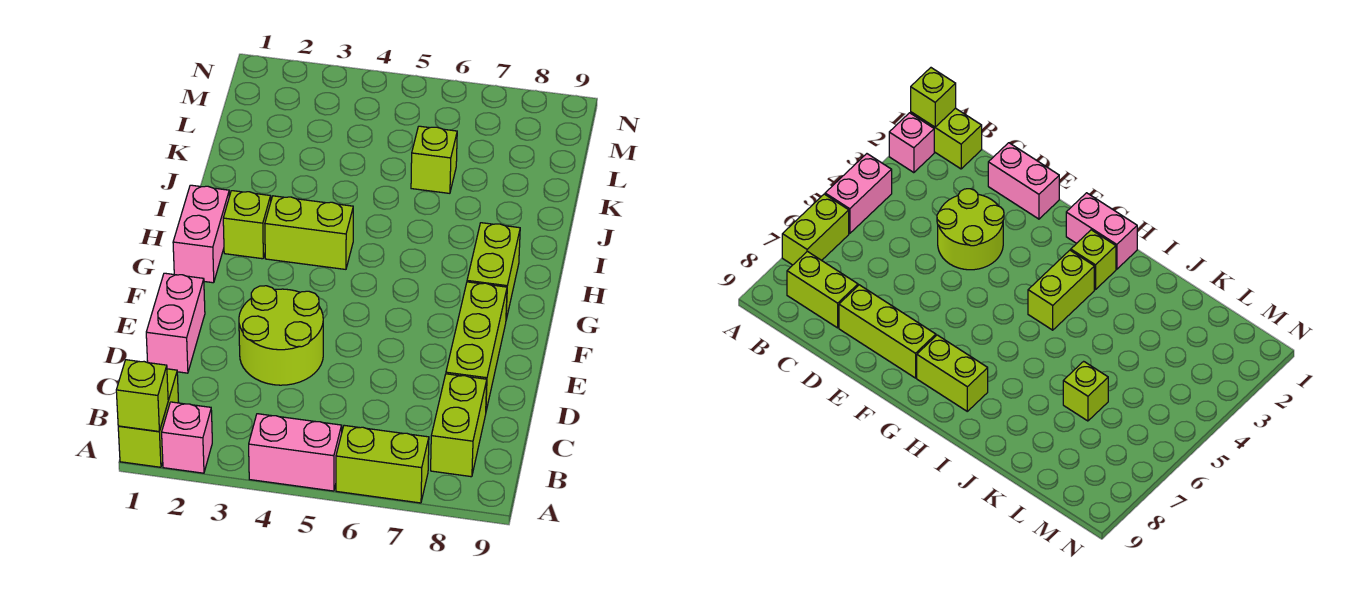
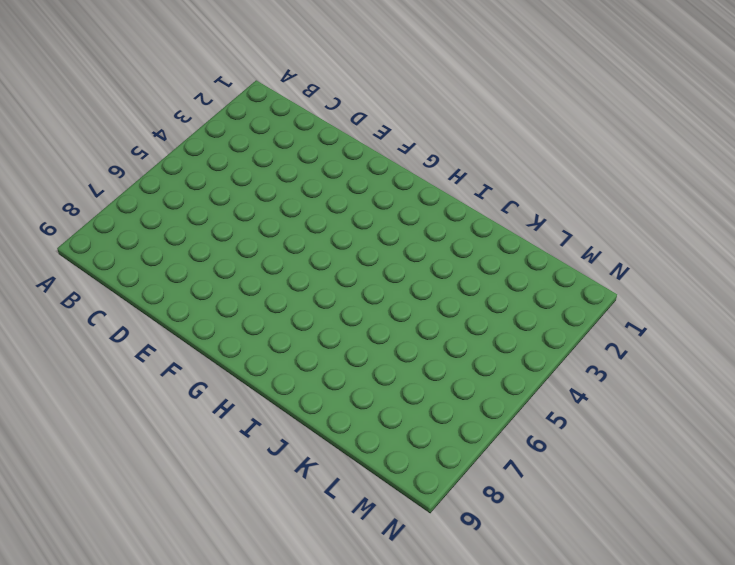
none -> lime brick A1:B1 level 1
none -> pink brick A2 level 1
none -> pink brick A4:A5 level 1

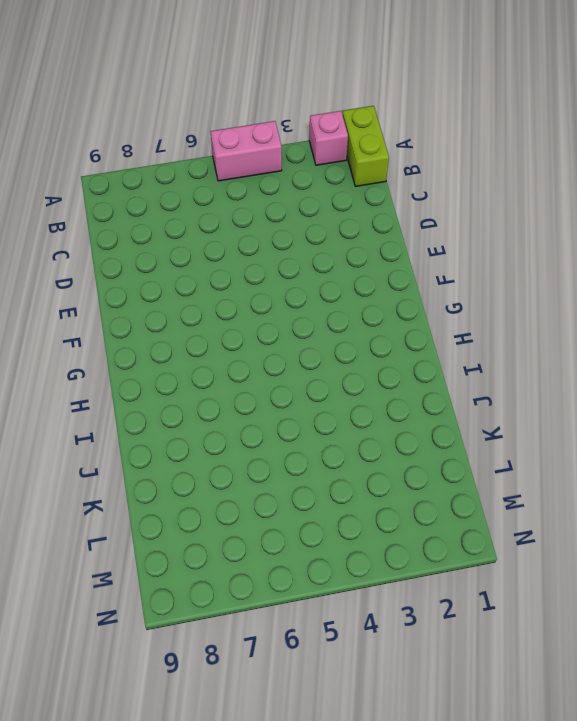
none -> lime brick A6:A7 level 1
none -> lime brick B8:C8 level 1
none -> pink brick D1:E1 level 1

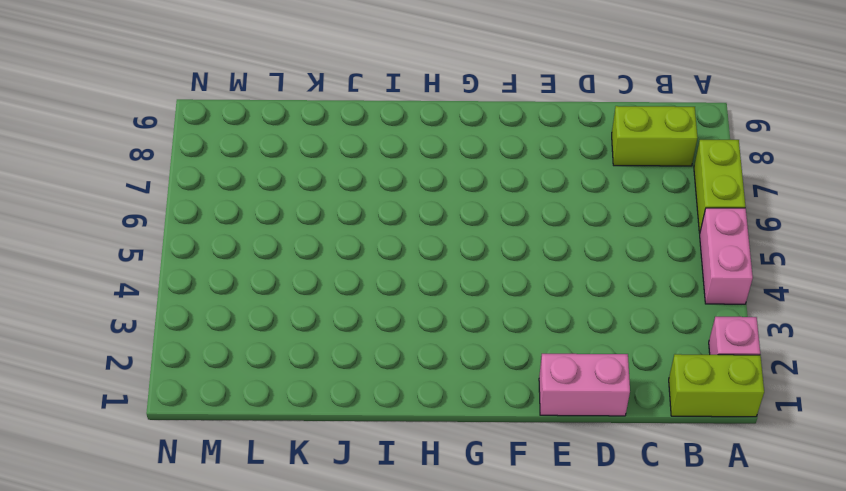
none -> lime round brick D3:E4 level 1
none -> lime brick D8:F8 level 1
none -> pink brick G1:H1 level 1

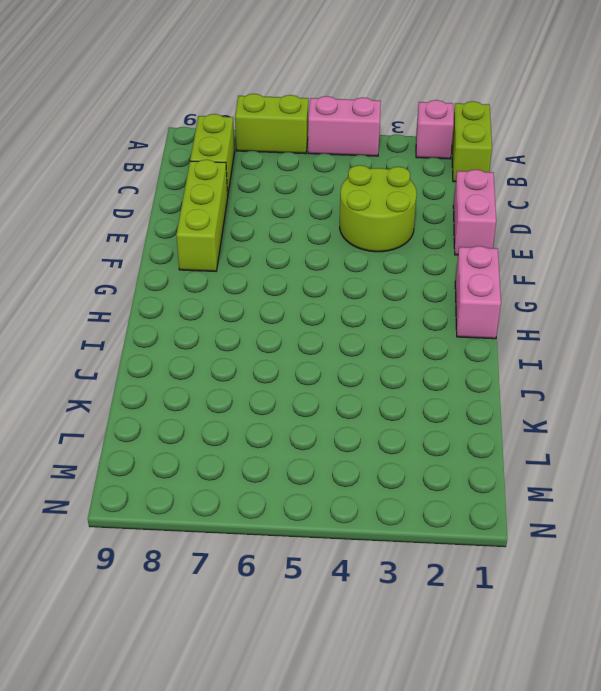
none -> lime brick G8:H8 level 1
none -> lime brick H2 level 1
none -> lime brick H3:H4 level 1

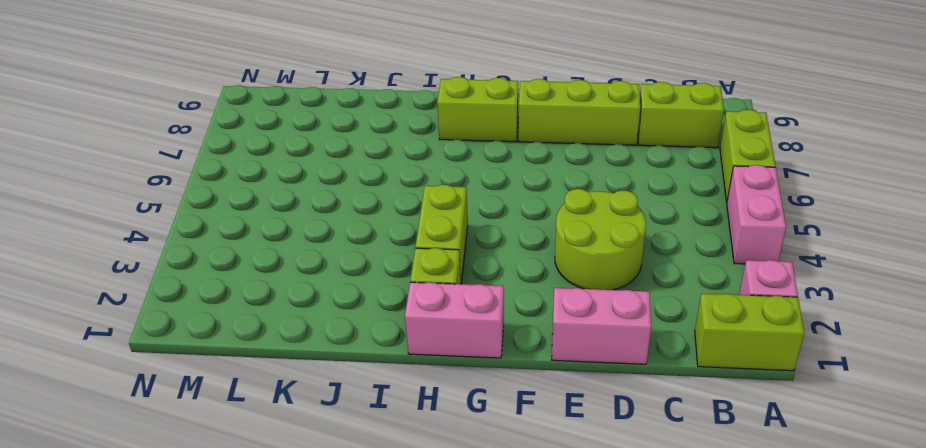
none -> lime brick K6 level 1
none -> lime brick A1 level 2

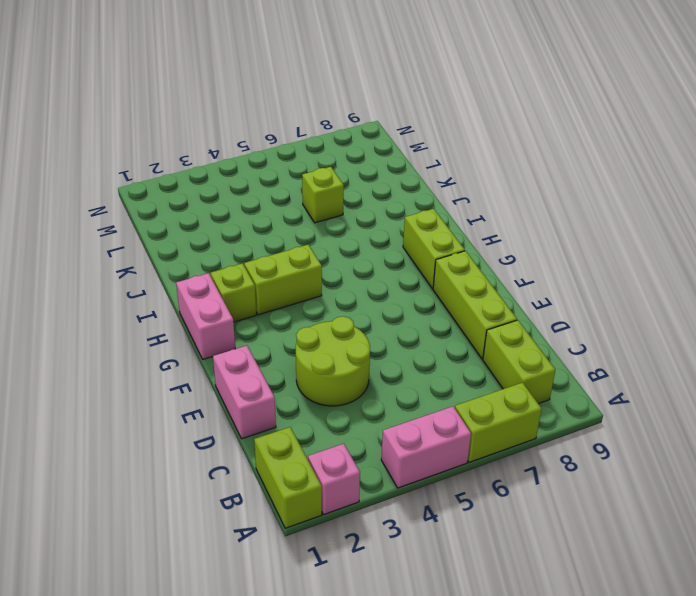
none -> lime brick A1 level 2

